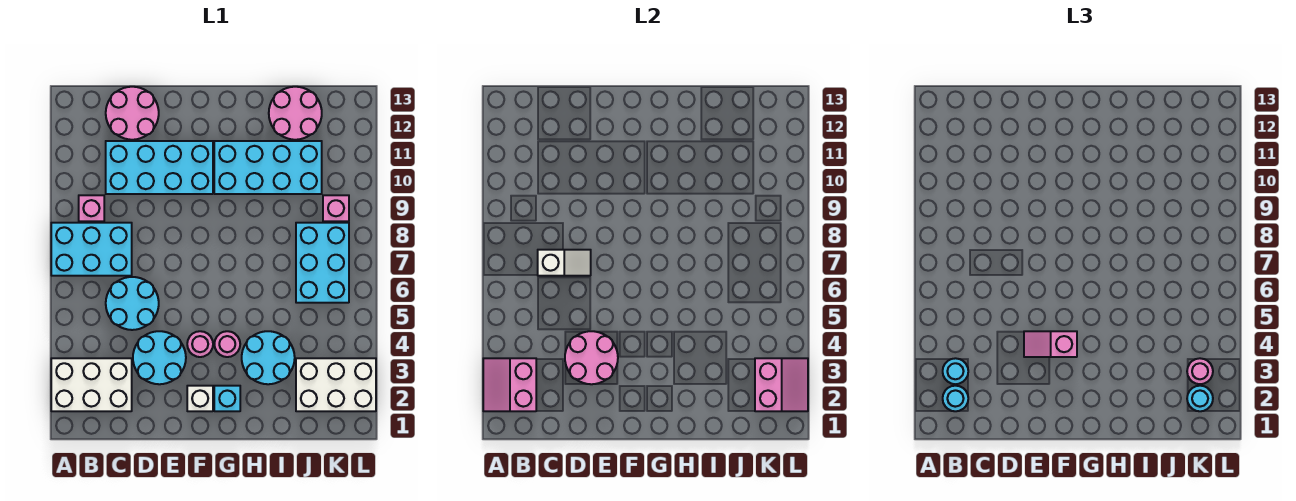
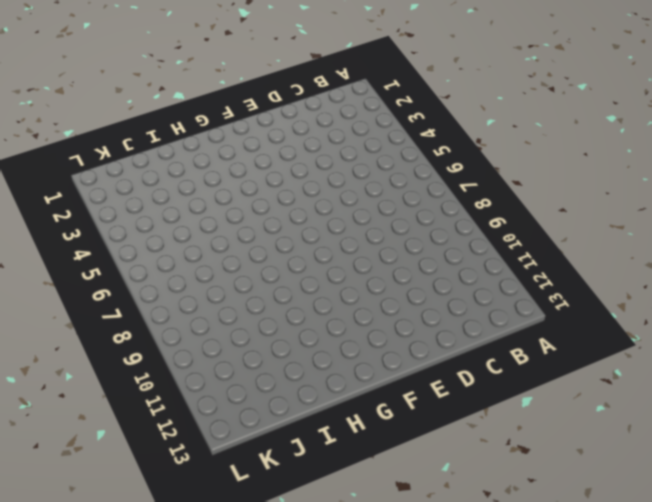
none -> white brick A2:C3 level 1
none -> cyan brick A7:C8 level 1
none -> pink brick B9 level 1

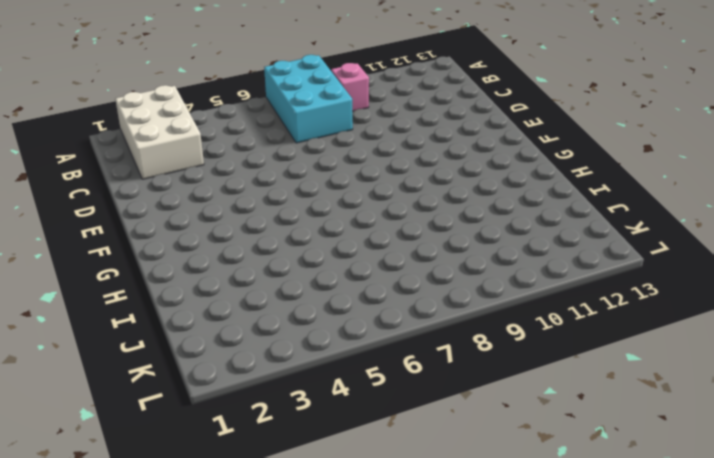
none -> cyan round brick C5:D6 level 1
none -> cyan brick C10:F11 level 1
none -> pink round brick C12:D13 level 1

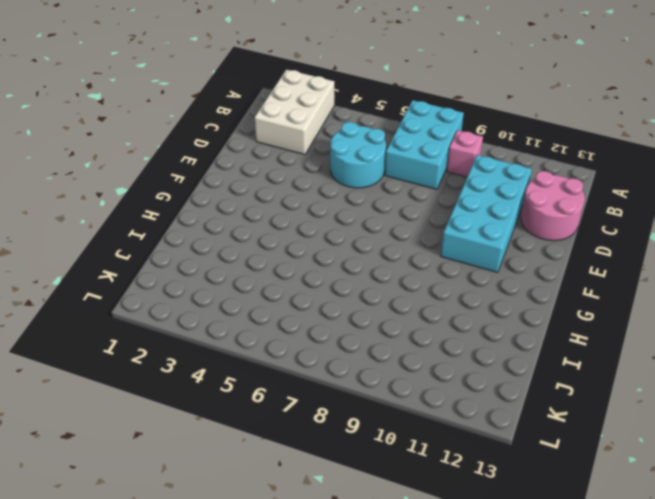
none -> cyan round brick D3:E4 level 1
none -> white brick F2 level 1
none -> pink round brick F4 level 1

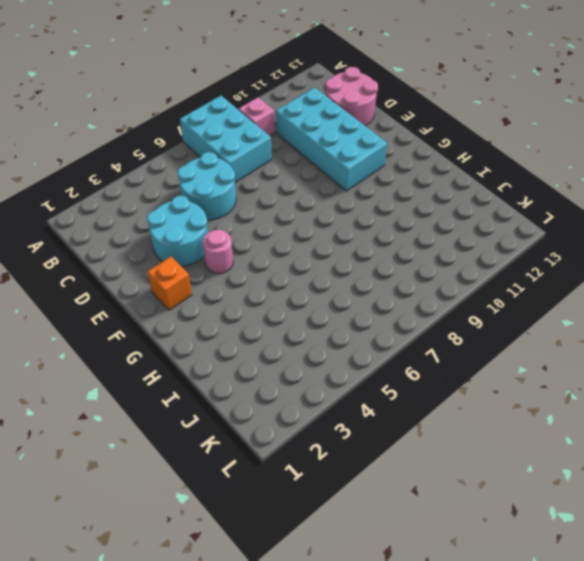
orange brick F2 level 1 -> white brick F2 level 1
none -> white brick A2:C3 level 1
none -> cyan brick G2 level 1
none -> pink round brick G4 level 1

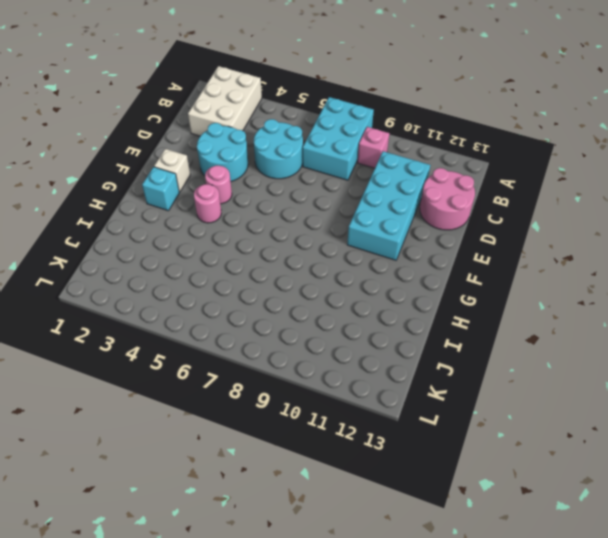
none -> cyan brick G10:J11 level 1
none -> cyan round brick H3:I4 level 1
none -> pink round brick I12:J13 level 1

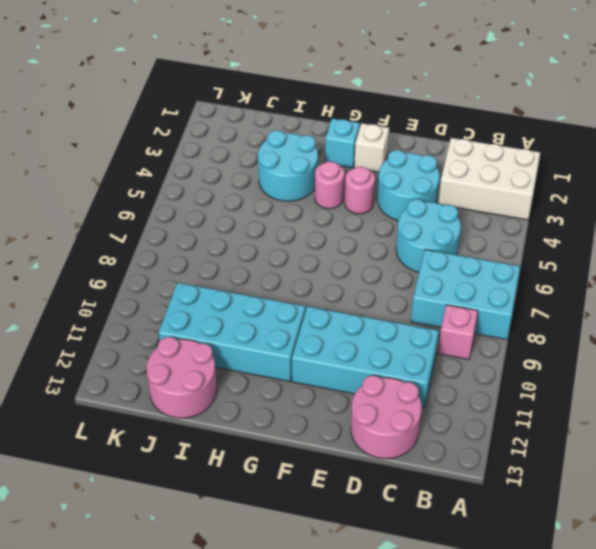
none -> white brick J2:L3 level 1
none -> cyan brick J6:K8 level 1
none -> pink brick K9 level 1

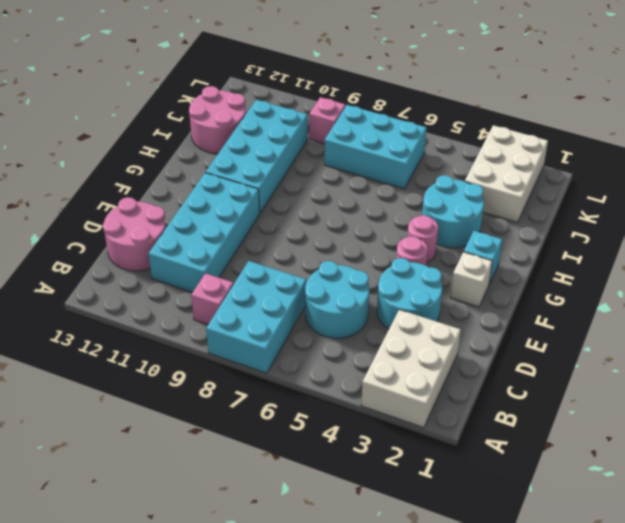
none -> pink slope A2:B3 level 2 top B
none -> white slope C7:D7 level 2 top C
none -> pink round brick D3:E4 level 2

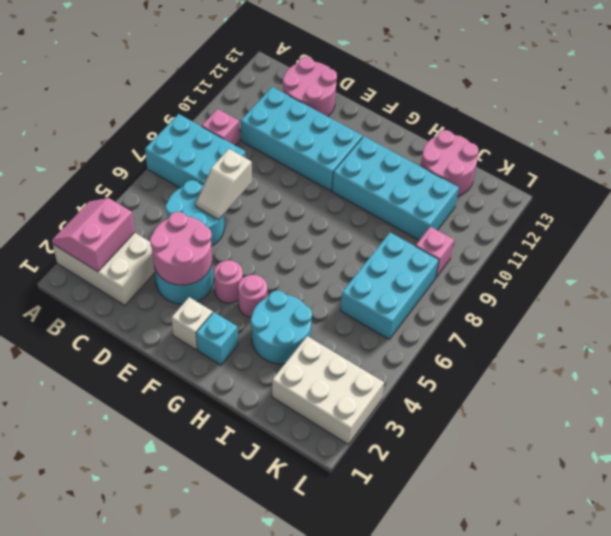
white slope D6:D7 level 2 top 7 -> white slope C7:D7 level 2 top C
none -> pink slope K2:L3 level 2 top K
none -> cyan round brick B2 level 3
none -> cyan round brick B3 level 3

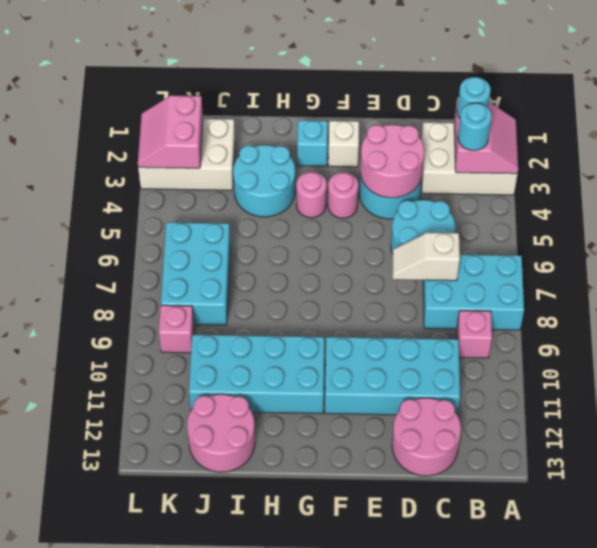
none -> pink slope E4:F4 level 3 top F
none -> cyan round brick K2 level 3
none -> pink round brick K3 level 3

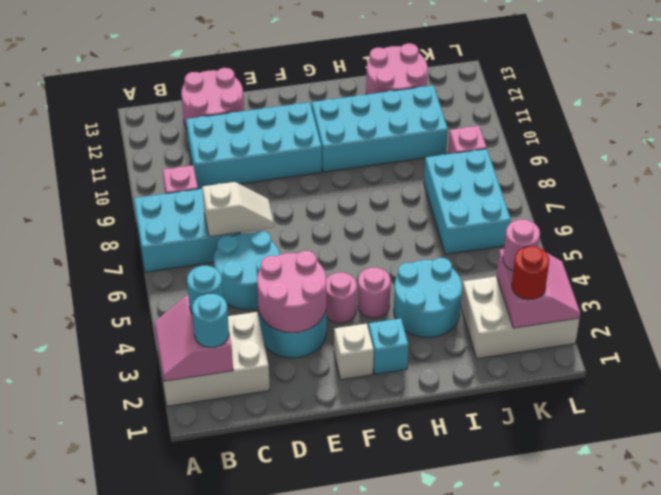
red round brick K2 level 3 -> cyan round brick K2 level 3
none -> pink slope E4:F4 level 3 top F

